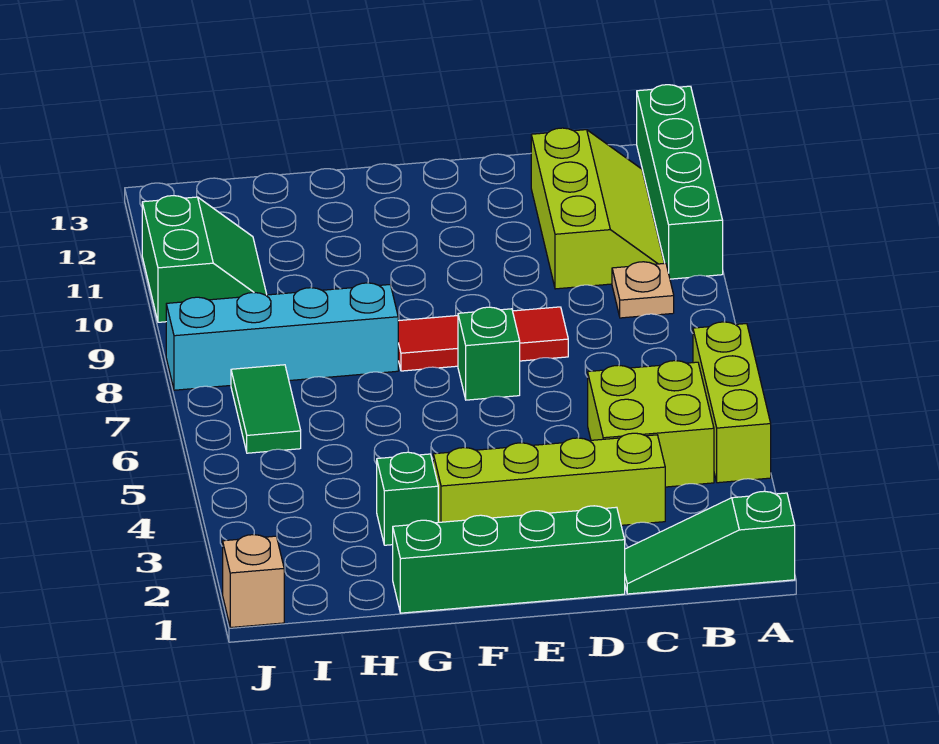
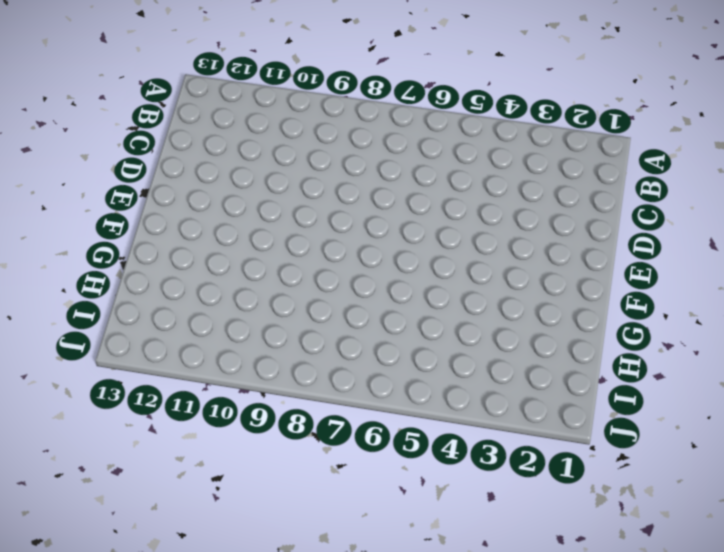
none -> green slope A1:C1 level 1 top A
none -> lime brick A4:A6 level 1
none -> green brick A10:A13 level 1

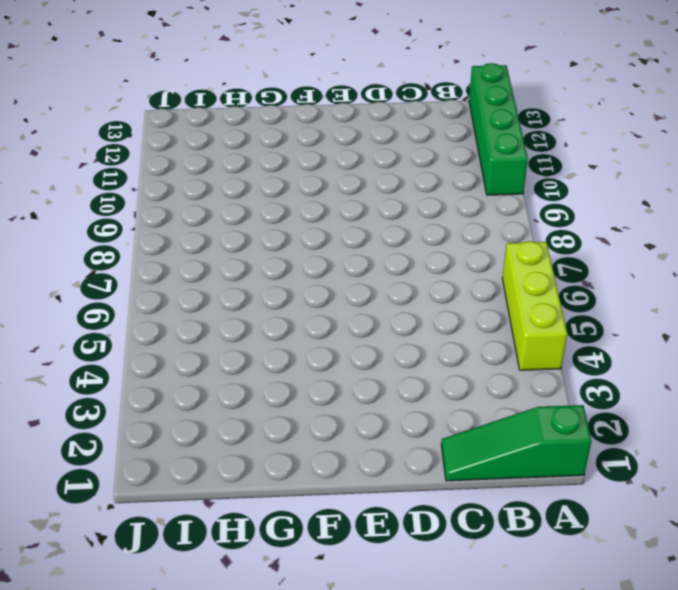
none -> lime brick B4:C5 level 1
none -> tan plate B9 level 1
none -> lime slope B10:C12 level 1 top C

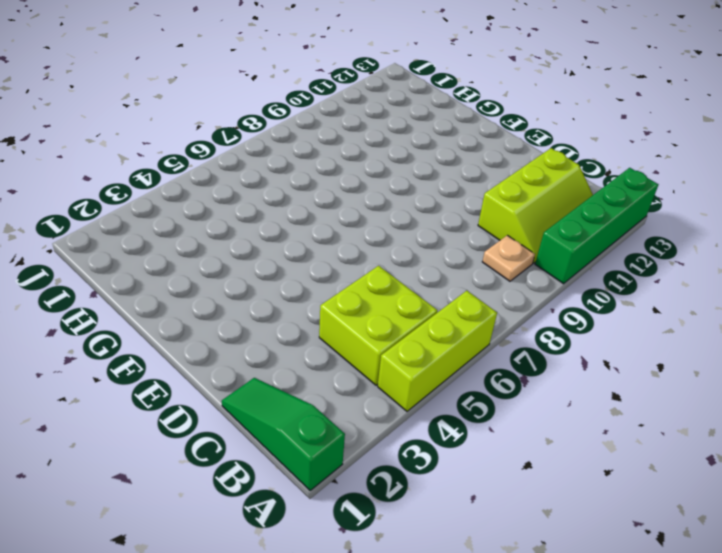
none -> lime brick C3:F3 level 1
none -> green brick D1:G1 level 1
none -> red tile D8:F8 level 1

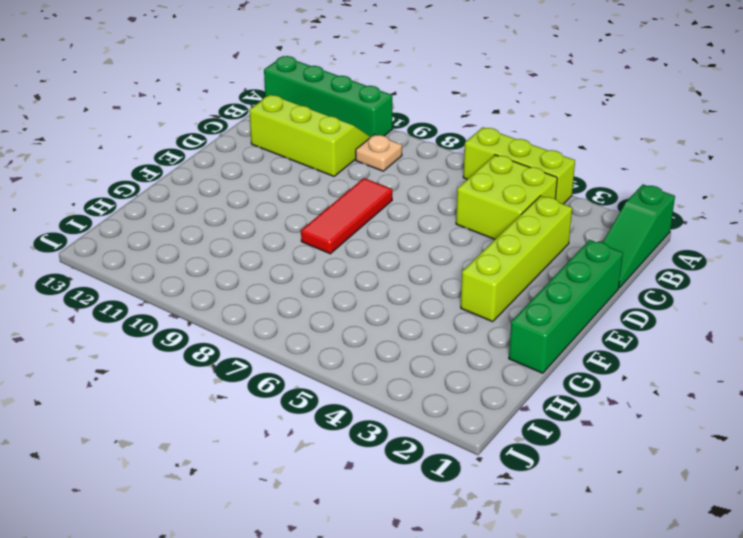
none -> green brick E7 level 1
none -> green brick G3 level 1
none -> cyan brick G8:J8 level 1

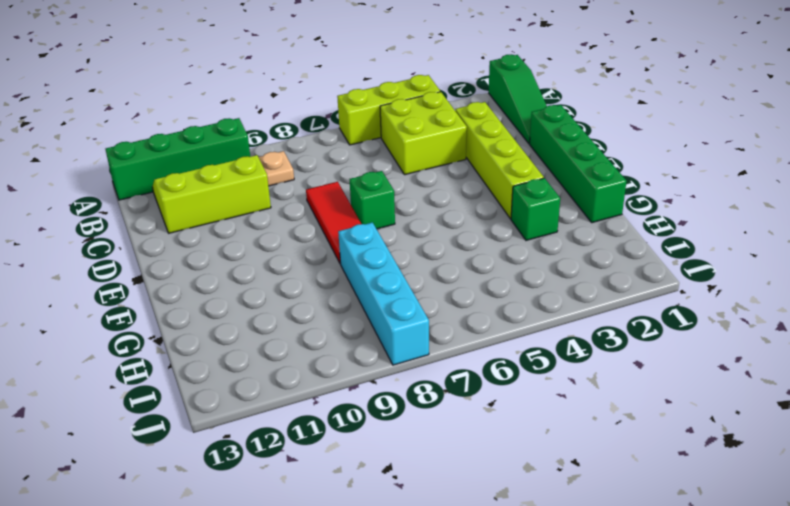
none -> green tile I6:I7 level 1
none -> green slope I10:J11 level 1 top J
none -> tan brick J1 level 1

